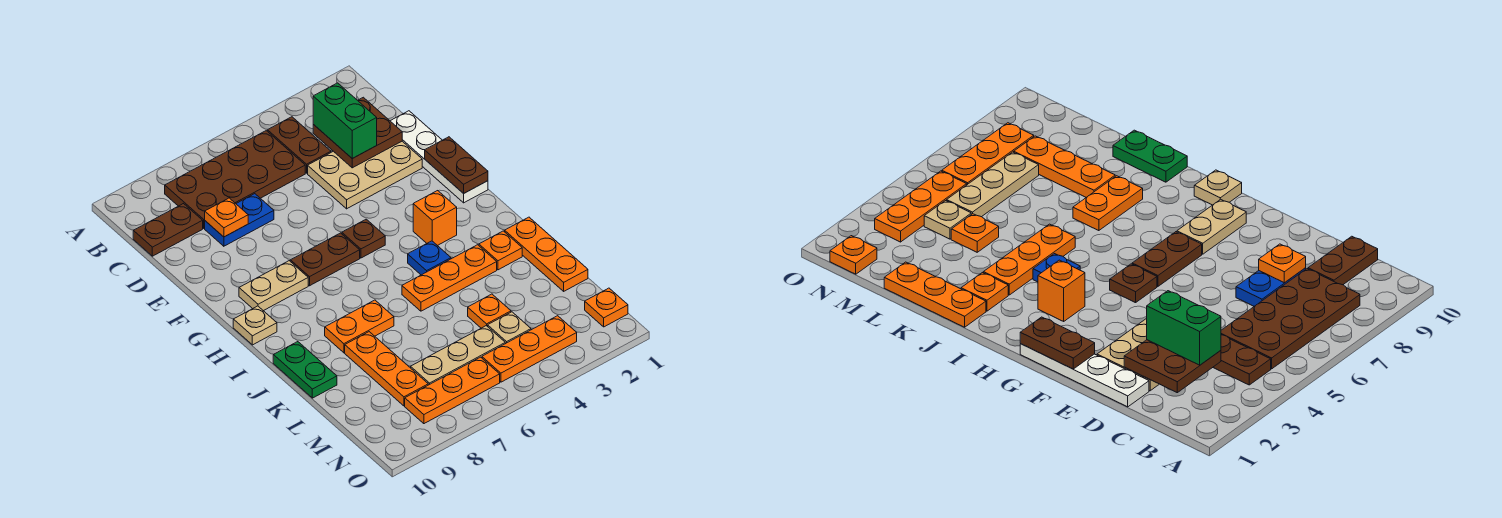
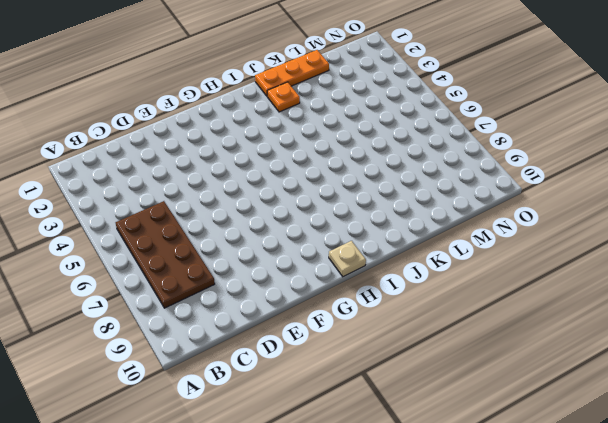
none -> brown plate B4:C4 level 1
none -> brown plate C9:C10 level 1
none -> white plate D1:G1 level 1

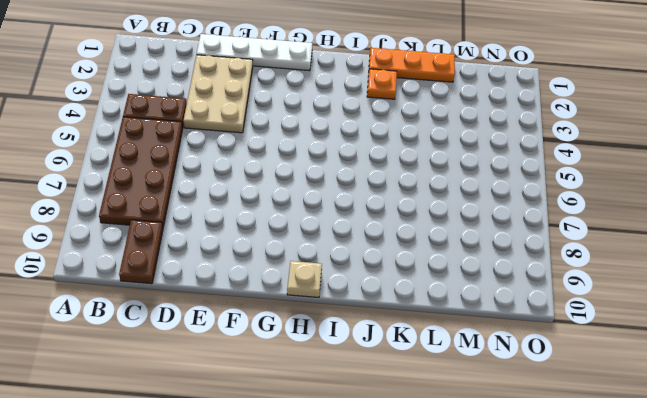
none -> blue plate D7:D8 level 1
none -> brown plate G5 level 1
none -> brown plate G6:G7 level 1

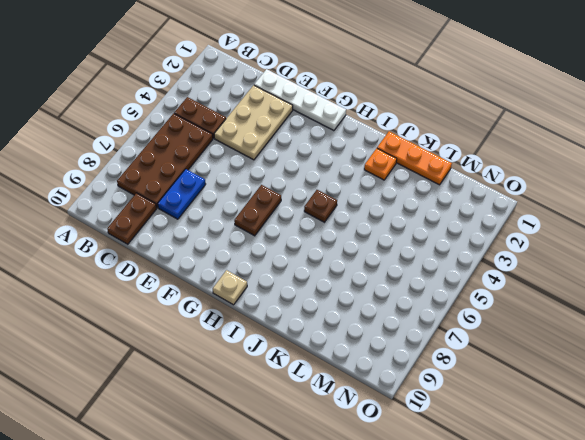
brown plate I5 level 1 -> brown plate G5 level 1
none -> tan plate G8:G9 level 1
none -> orange brick H3 level 1
none -> blue plate I4 level 1

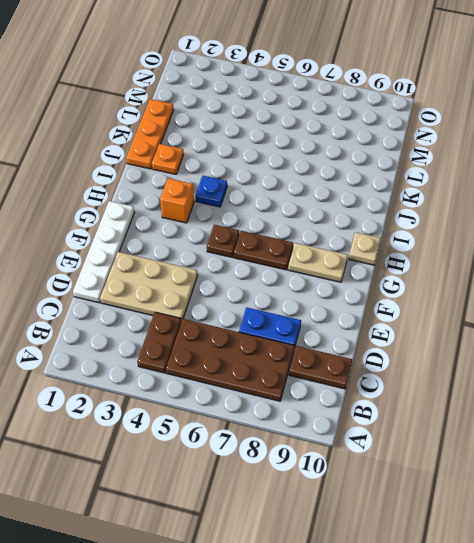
none -> orange plate J3:J5 level 1
none -> orange plate J7:J8 level 1
none -> green plate J10:K10 level 1

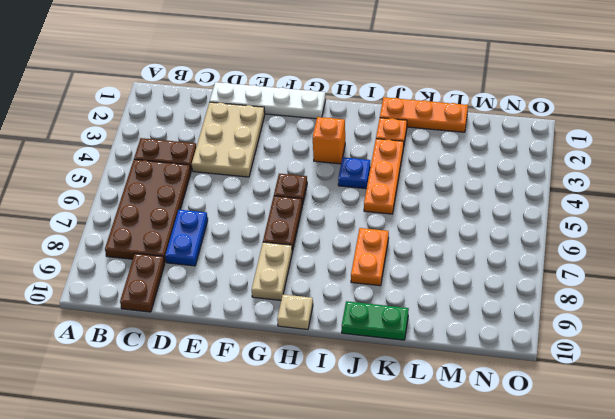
none -> orange plate K8:M8 level 1
none -> orange plate L4 level 1
none -> tan plate M4 level 1

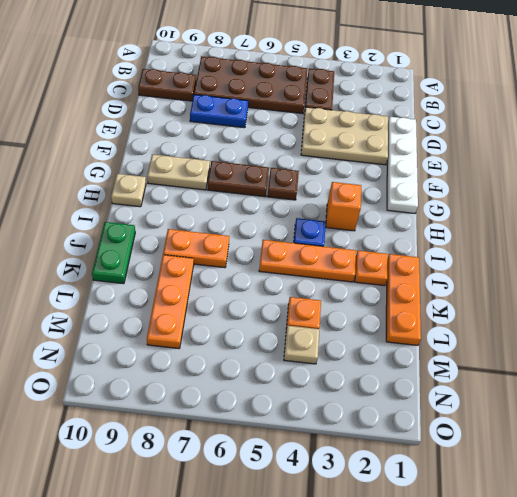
none -> tan plate M5:M7 level 1
none -> orange plate N1 level 1
none -> orange plate N3:N5 level 1

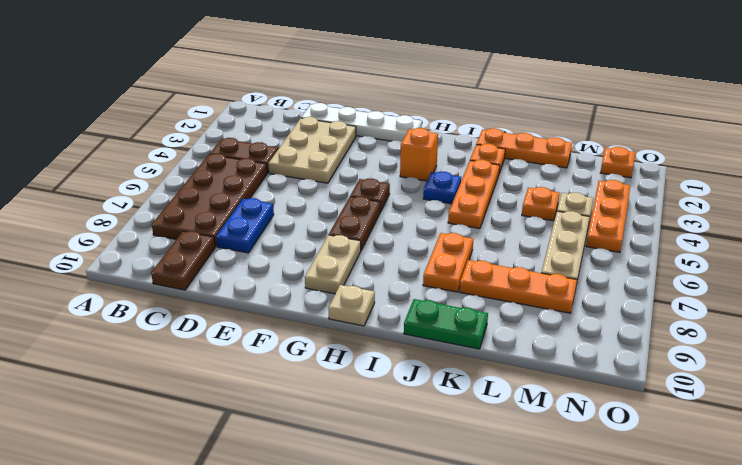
none -> orange plate N6:N8 level 1
none -> brown plate C2:D3 level 2
none -> orange plate D8 level 2

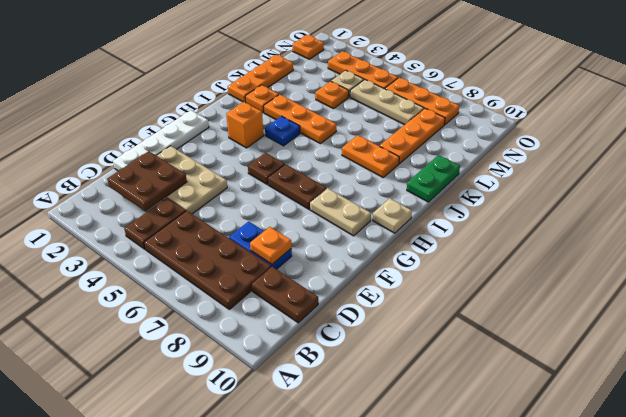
none -> brown plate F1:G1 level 2
none -> green brick C3:D3 level 3

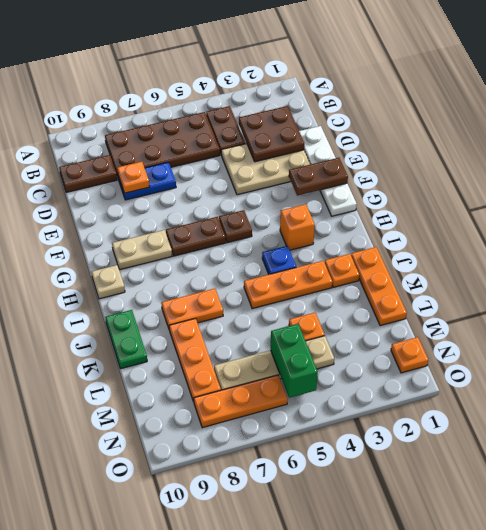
brown plate F1:F2 level 2 -> brown plate F1:G1 level 2
green brick M5:N5 level 2 -> green brick C3:D3 level 3
none -> orange plate N3:N5 level 1

